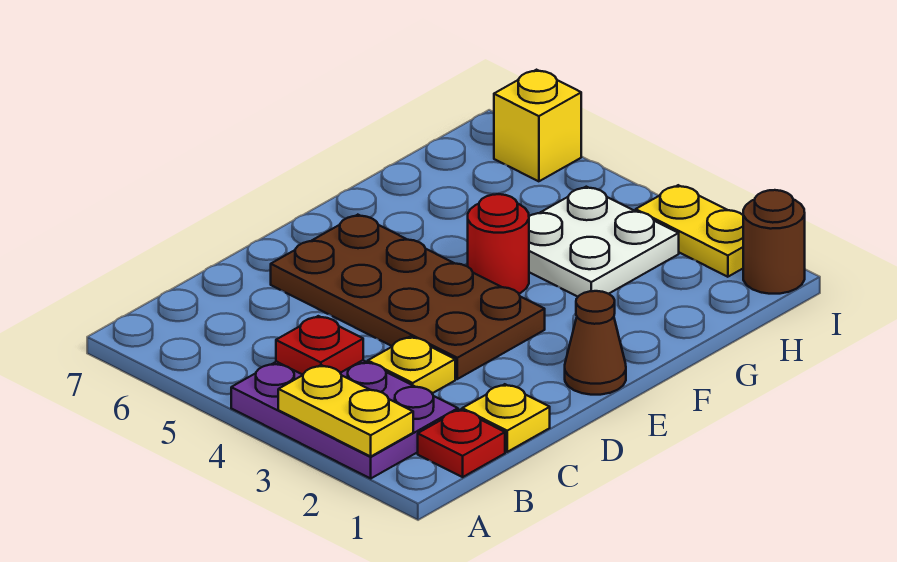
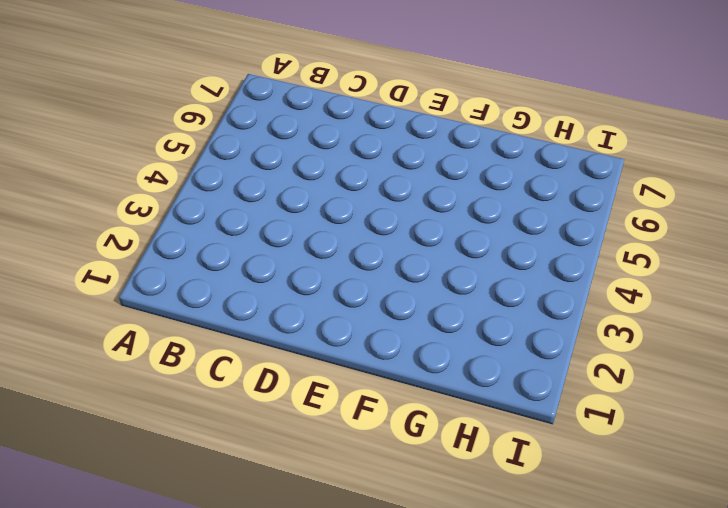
none -> purple plate A2:B4 level 1
none -> red plate B1 level 1
none -> yellow plate C1 level 1

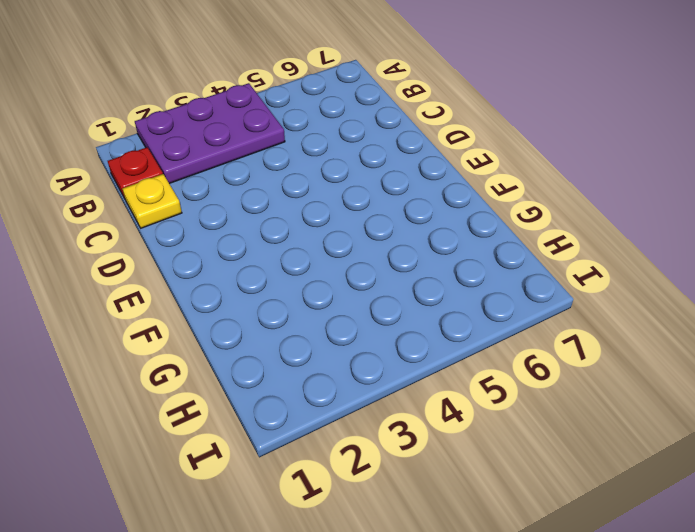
none -> yellow plate C3 level 1
none -> brown plate D3:E6 level 1
none -> brown cone E1 level 1

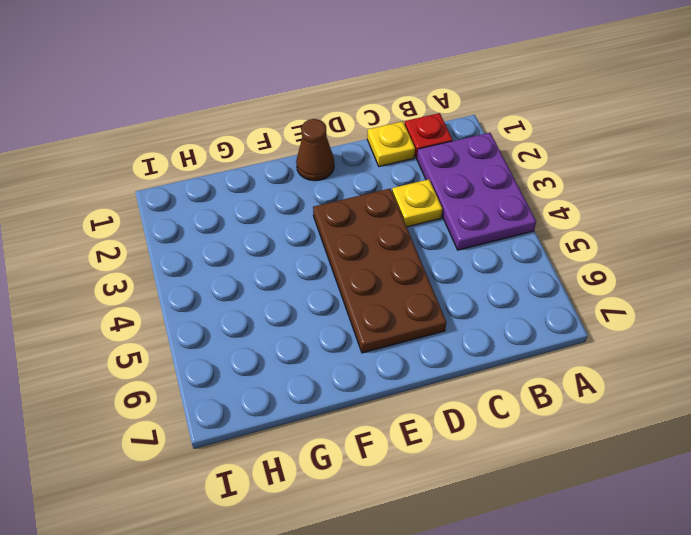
none -> red round brick F4 level 1
none -> white plate G3:H4 level 1
none -> brown round brick I1 level 1

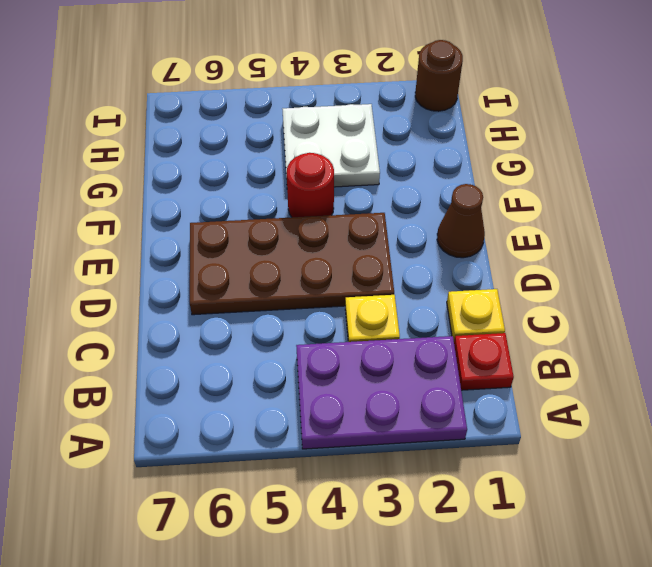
none -> yellow plate I2:I3 level 1
none -> yellow brick I6 level 1
none -> yellow plate A2:A3 level 2

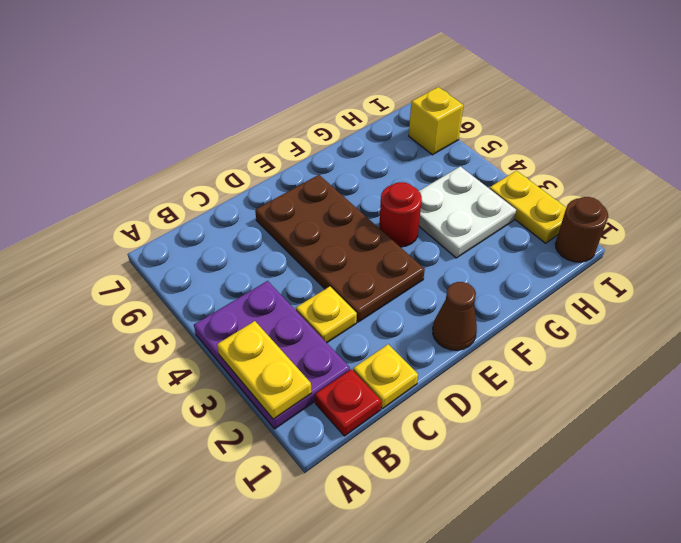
none -> red plate B4 level 2

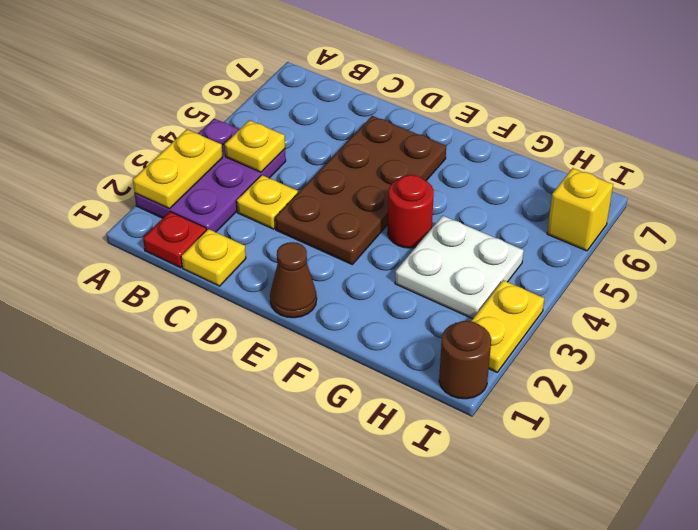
yellow plate B4 level 2 -> red plate B4 level 2

